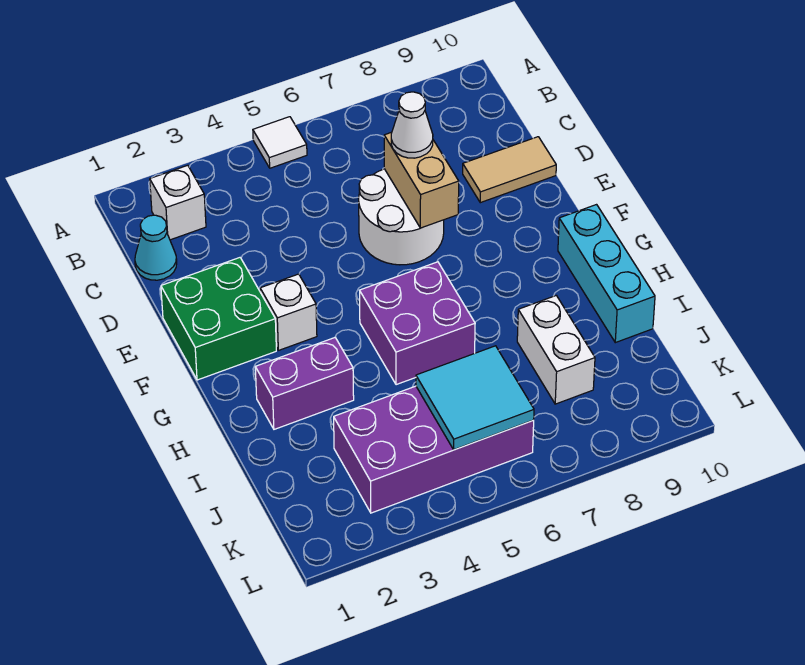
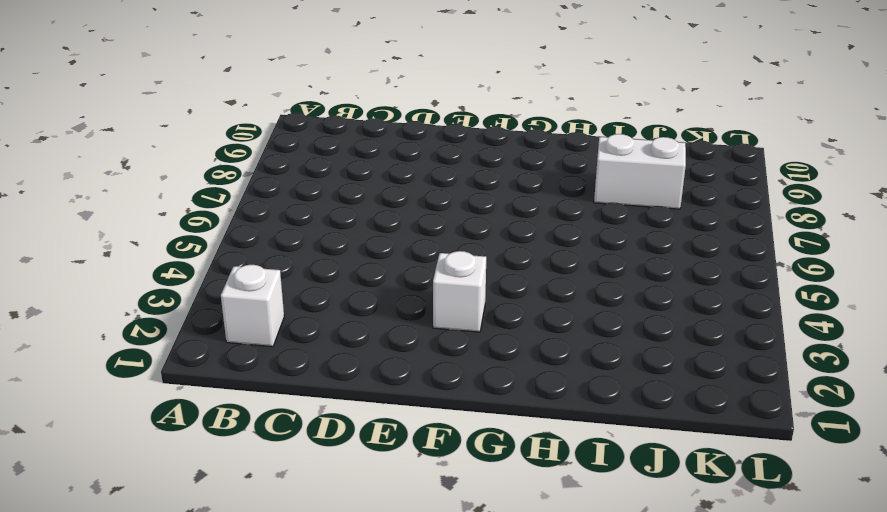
none -> white tile A5 level 1
none -> cyan cone C1 level 1
none -> white round brick D6:E7 level 1

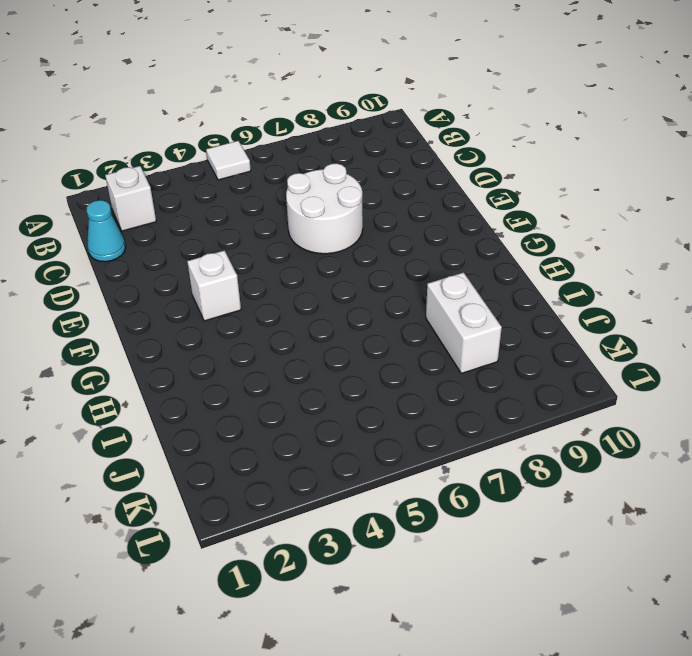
none -> tan tile D9:D10 level 1
none -> green brick E1:F2 level 1
none -> purple brick G5:H6 level 1

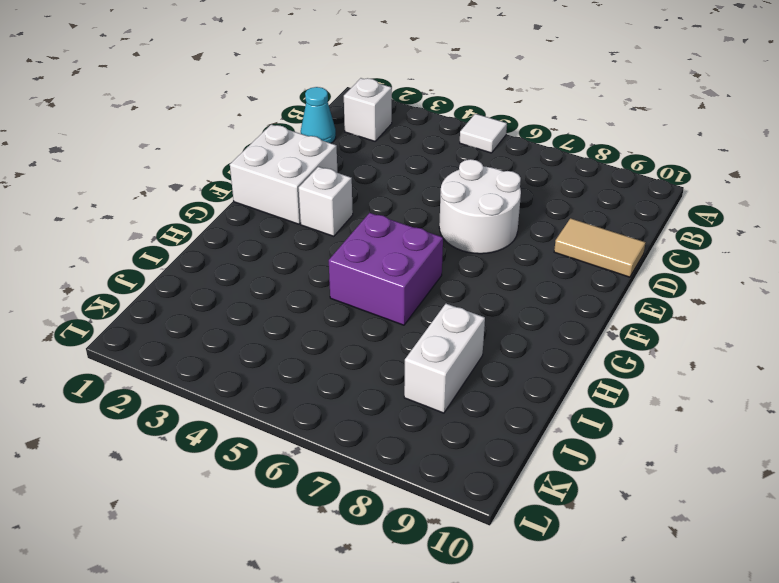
white brick E1:F2 level 1 -> green brick E1:F2 level 1
none -> cyan brick G10:I10 level 1
none -> purple brick H2:H3 level 1
none -> purple brick J3:K6 level 1

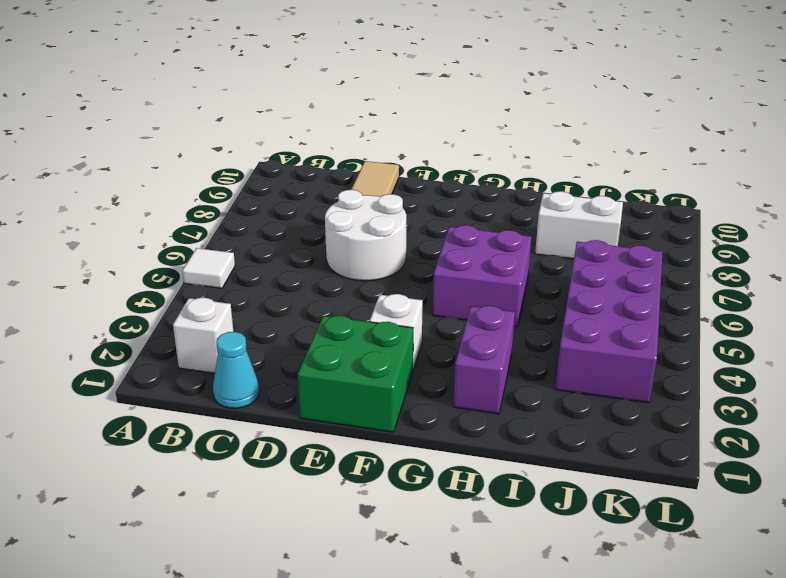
none -> cyan brick G10:I10 level 1
none -> tan brick D7:E7 level 2
none -> cyan tile J5:K6 level 2

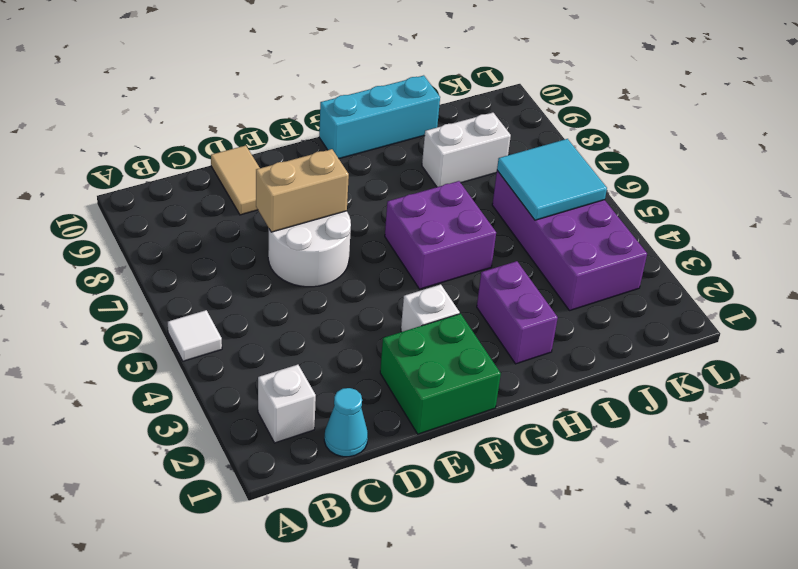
none -> white cone D7 level 3

